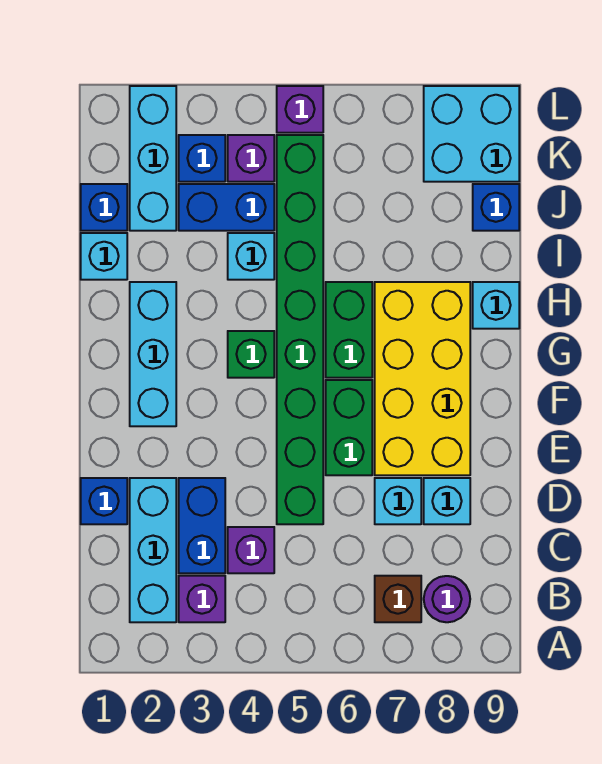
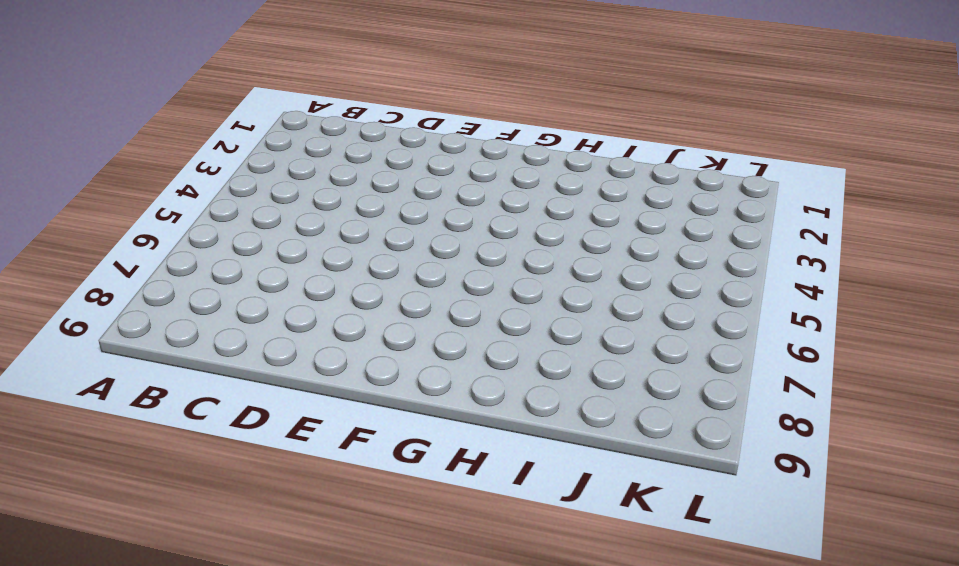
none -> cyan brick B2:D2 level 1
none -> purple brick B3 level 1
none -> brown brick B7 level 1

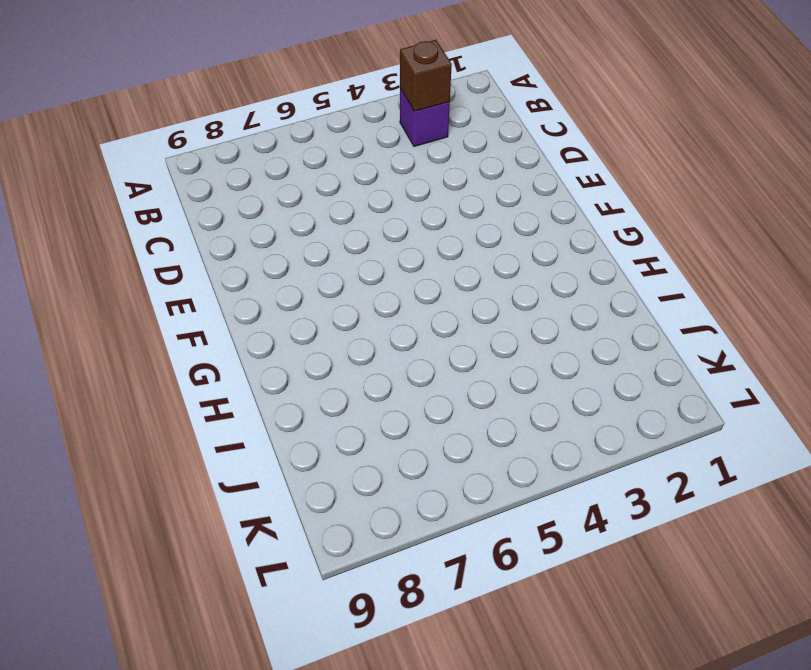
brown brick B3 level 2 -> brown brick B7 level 1
none -> cyan brick B2:D2 level 1
none -> purple round brick B8 level 1
none -> blue brick C3:D3 level 1

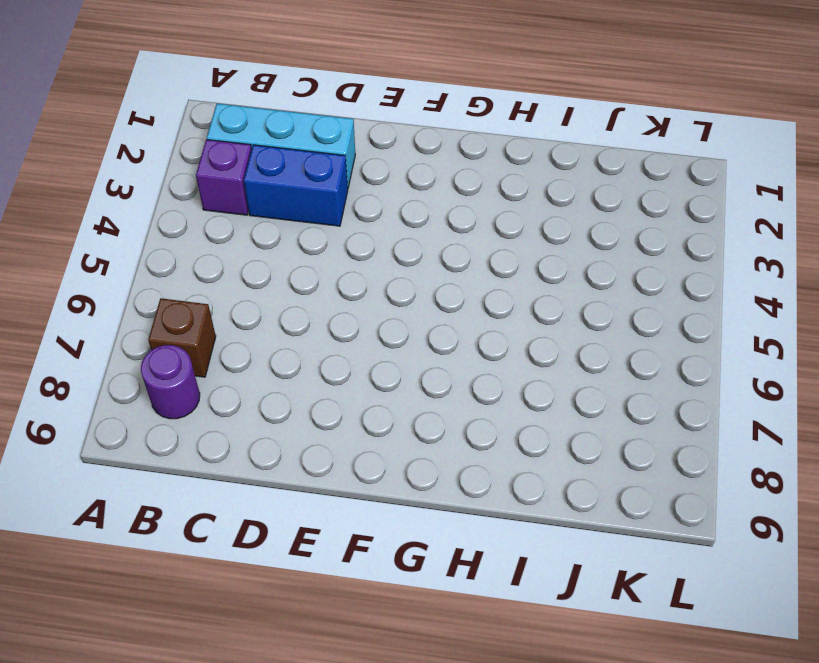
none -> purple brick C4 level 1
none -> blue brick D1 level 1
none -> green brick D5:K5 level 1

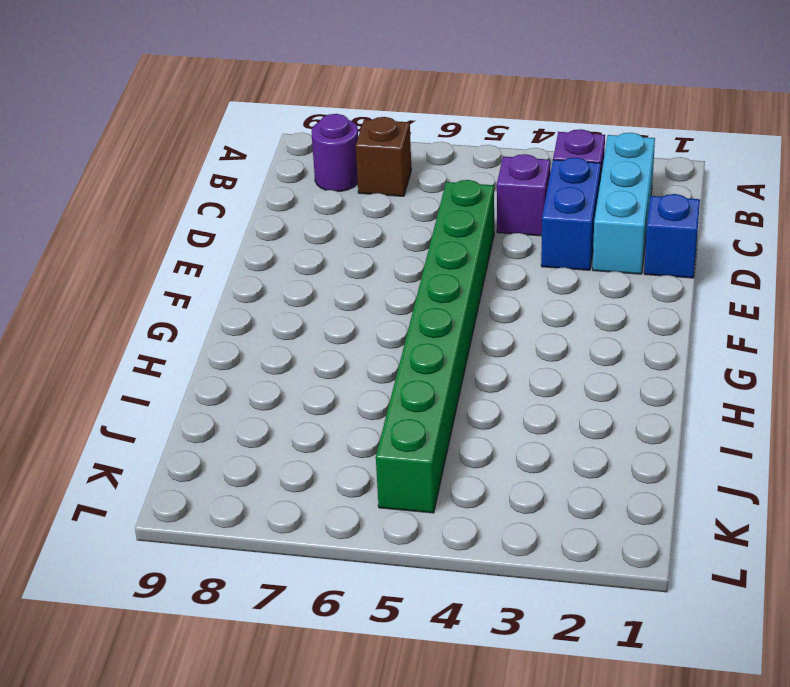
none -> cyan brick D7 level 1
none -> cyan brick D8 level 1
none -> green brick E6:F6 level 1

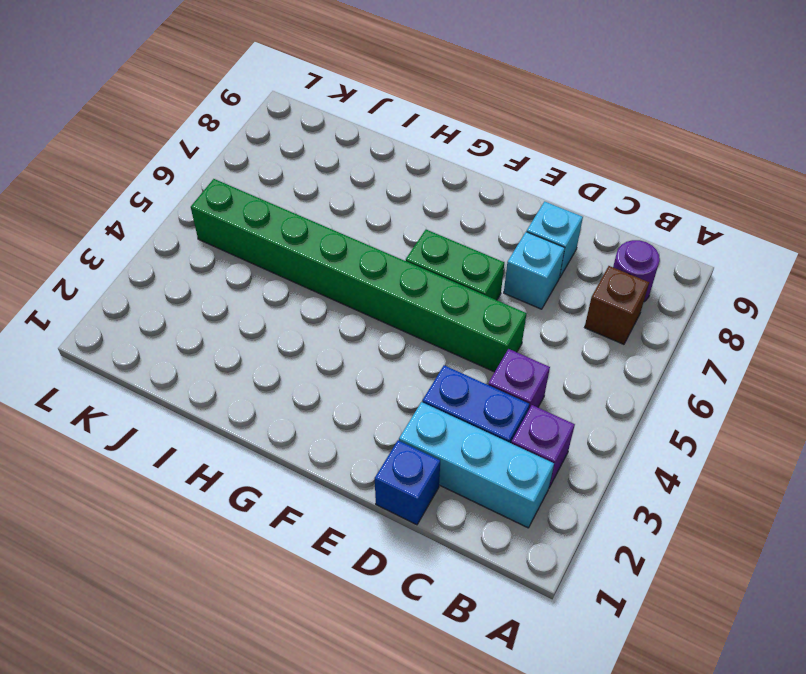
none -> yellow brick E7:H8 level 1
none -> cyan brick F2:H2 level 1
none -> green brick G4 level 1

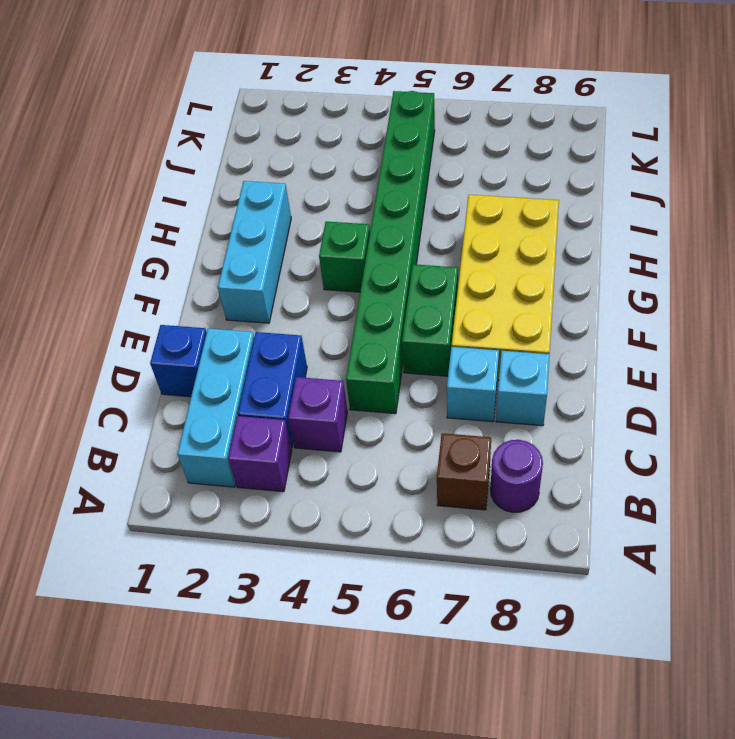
none -> green brick G6:H6 level 1
none -> cyan brick H9 level 1
none -> cyan brick I1 level 1

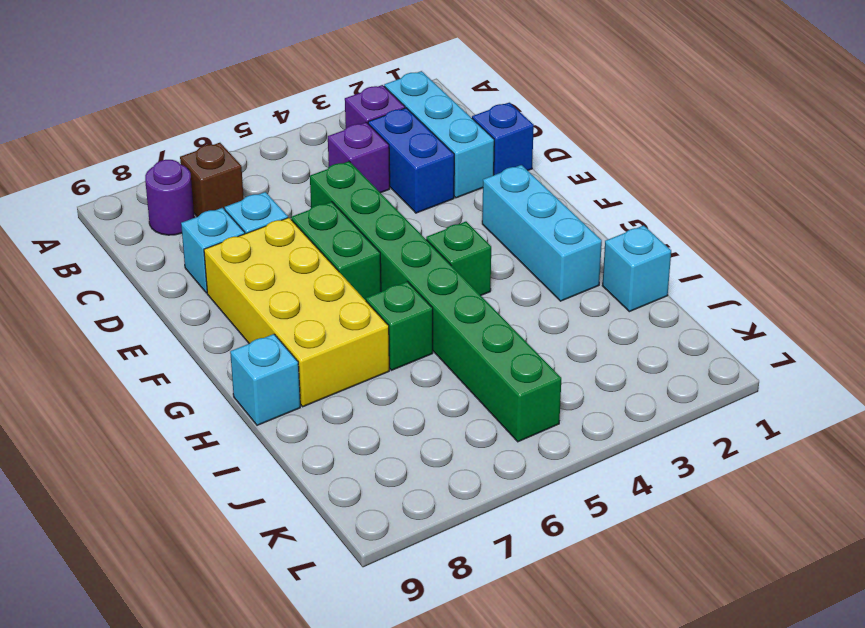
green brick H6 level 1 -> green brick G6:H6 level 1
none -> cyan brick I4 level 1
none -> blue brick J1 level 1
none -> cyan brick J2:L2 level 1

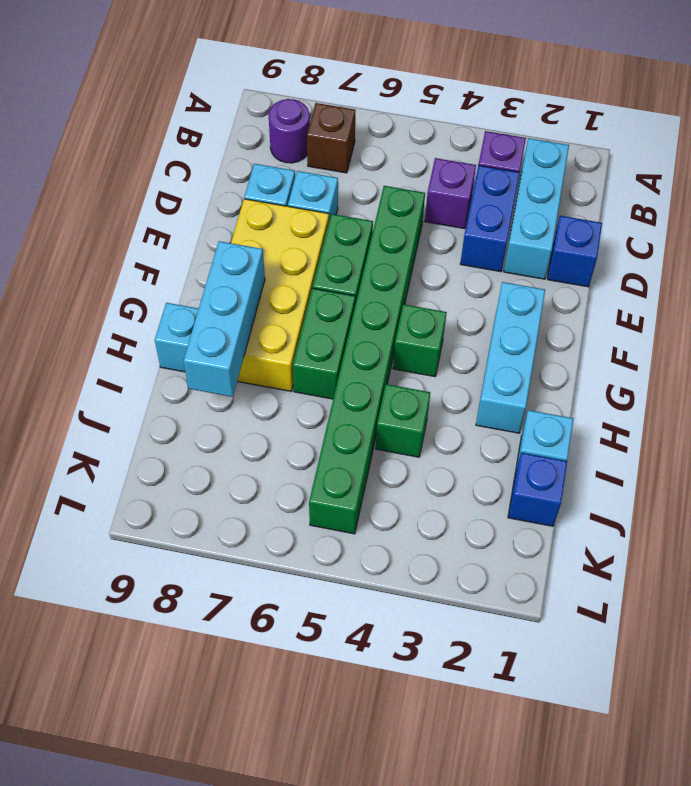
cyan brick G8:I8 level 2 -> cyan brick J2:L2 level 1
green brick I4 level 1 -> cyan brick I4 level 1
none -> blue brick J3:J4 level 1
none -> blue brick J9 level 1
none -> blue brick K3 level 1

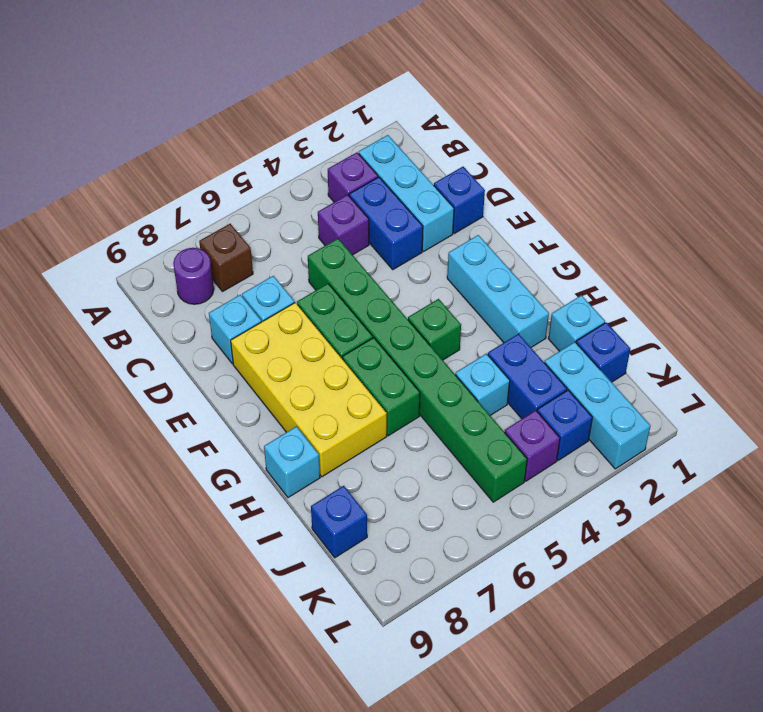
blue brick I3:J3 level 1 -> blue brick J3:J4 level 1
none -> cyan brick K8:L9 level 1
none -> purple brick L5 level 1

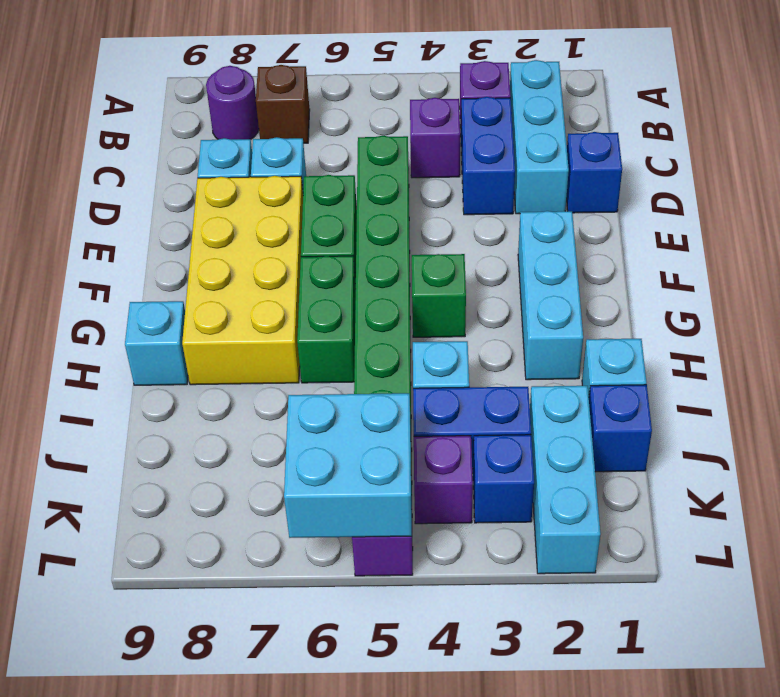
cyan brick K5:L6 level 2 -> cyan brick K8:L9 level 1
none -> blue brick J9 level 1

